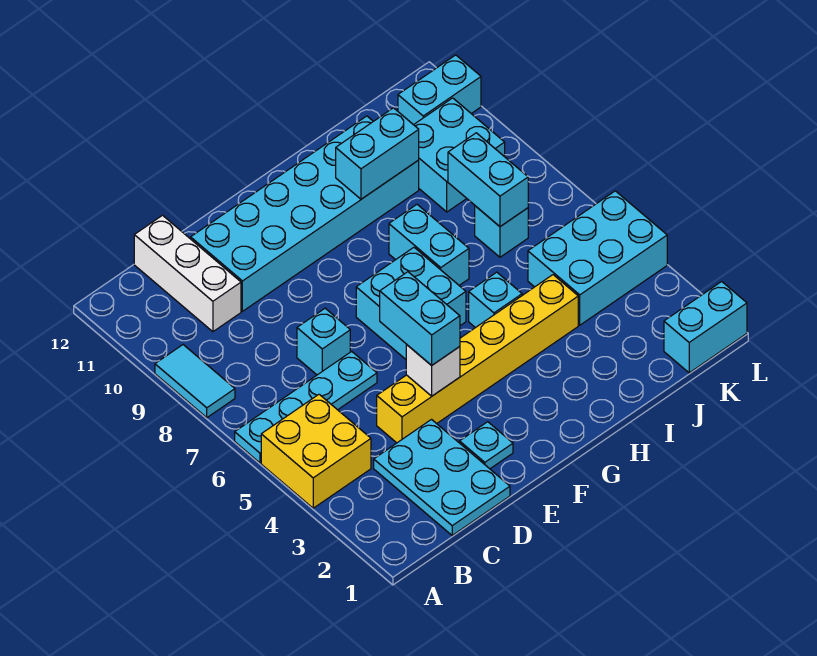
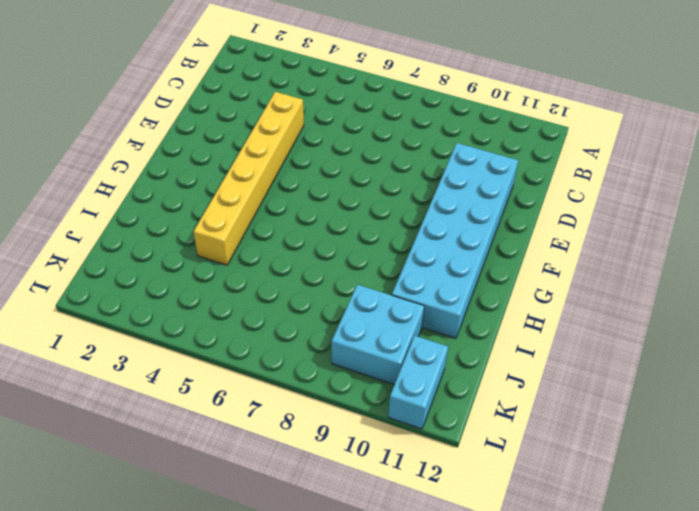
none -> yellow brick A4:B5 level 1
none -> cyan plate A6:D6 level 1
none -> cyan tile A8:A9 level 1

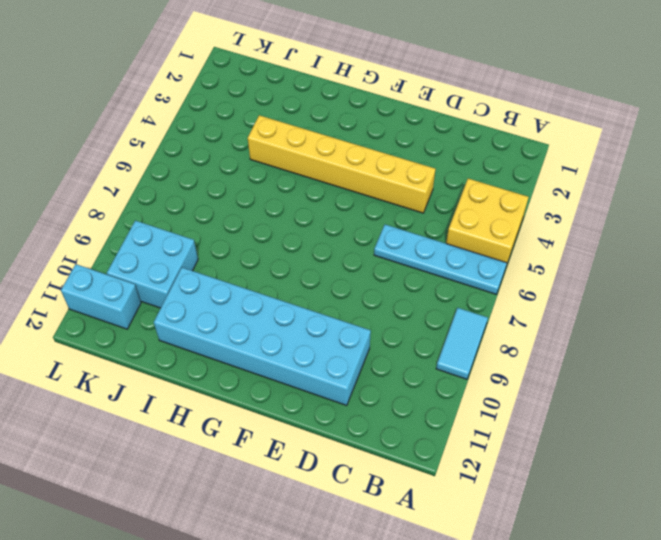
none -> cyan plate C1:D3 level 1
none -> white brick C10:C12 level 1
none -> cyan brick D7 level 1

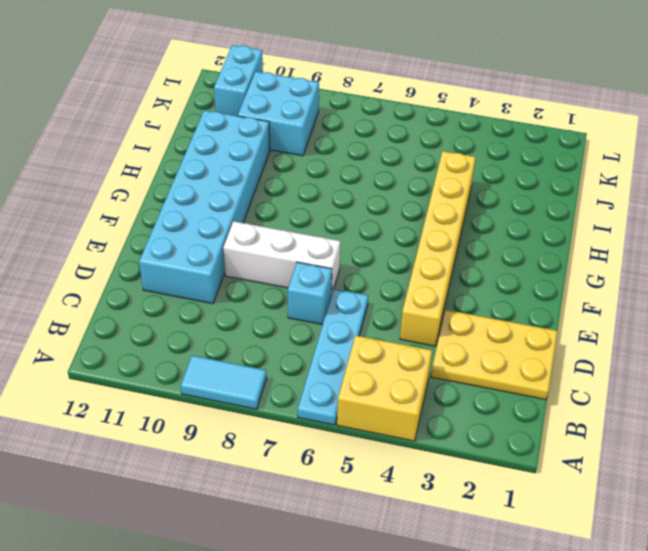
yellow plate C1:D3 level 1 -> cyan plate C1:D3 level 1
white brick E7:E9 level 1 -> white brick C10:C12 level 1
none -> cyan plate E2 level 1
none -> cyan brick F6:G7 level 1
none -> cyan brick H5 level 1

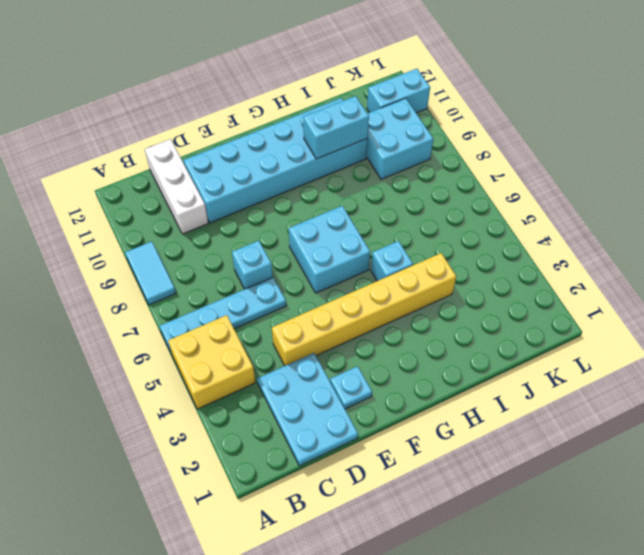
none -> cyan brick H7:H8 level 1
none -> cyan brick J4:L5 level 1
none -> cyan brick J7 level 1

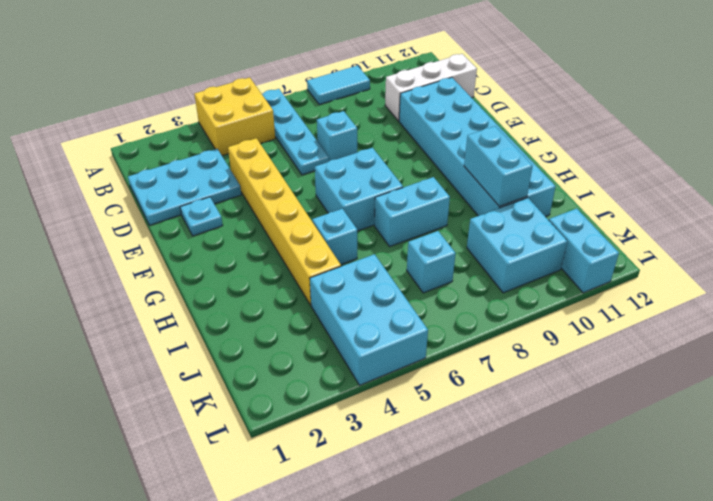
none -> cyan brick K1:L1 level 1
none -> white brick E4 level 2
none -> cyan brick J7:J8 level 2

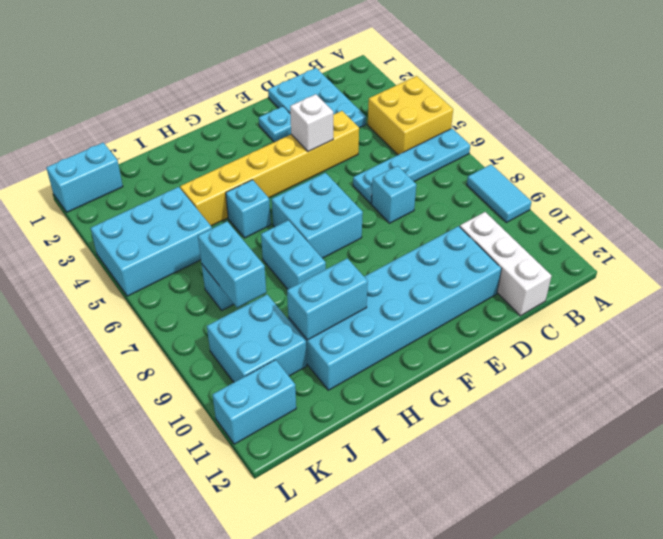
none -> cyan brick E4:E5 level 3

